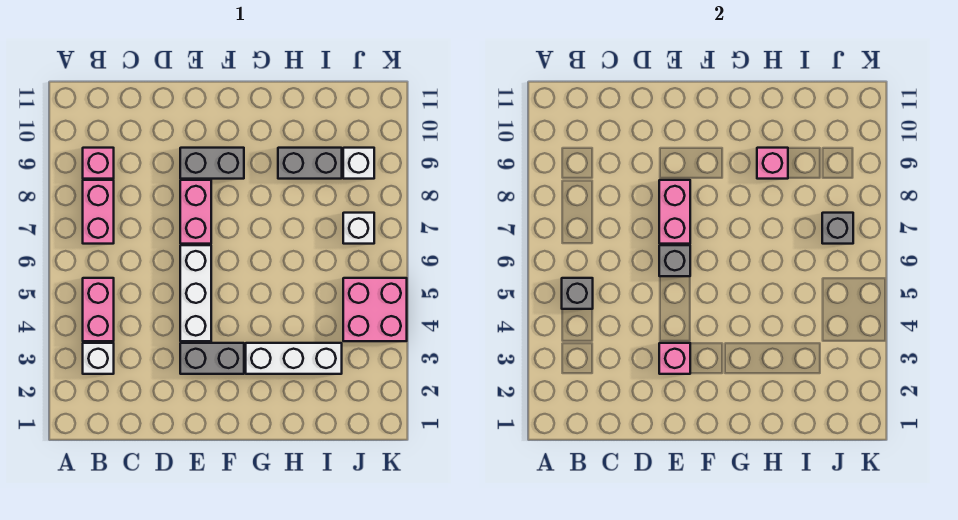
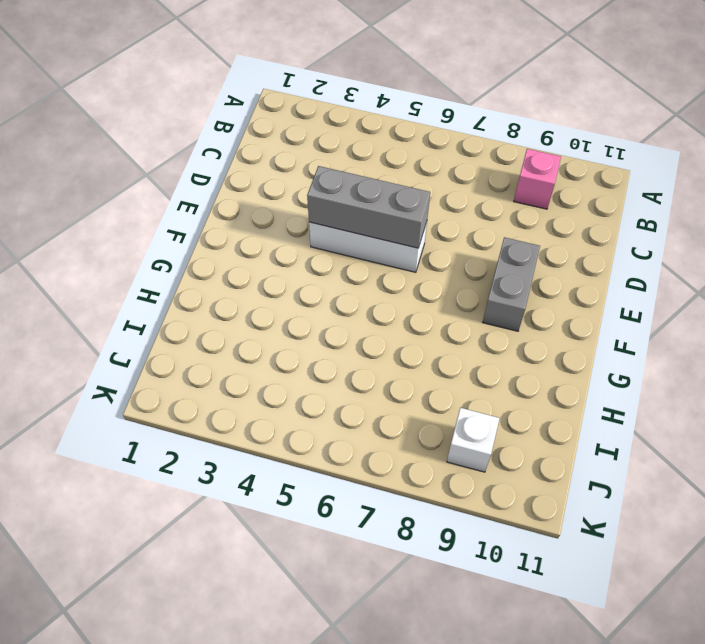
grey brick E4:E6 level 2 -> grey brick E6 level 2
none -> white brick B3 level 1
none -> pink brick B4:B5 level 1
none -> pink brick B7:B8 level 1

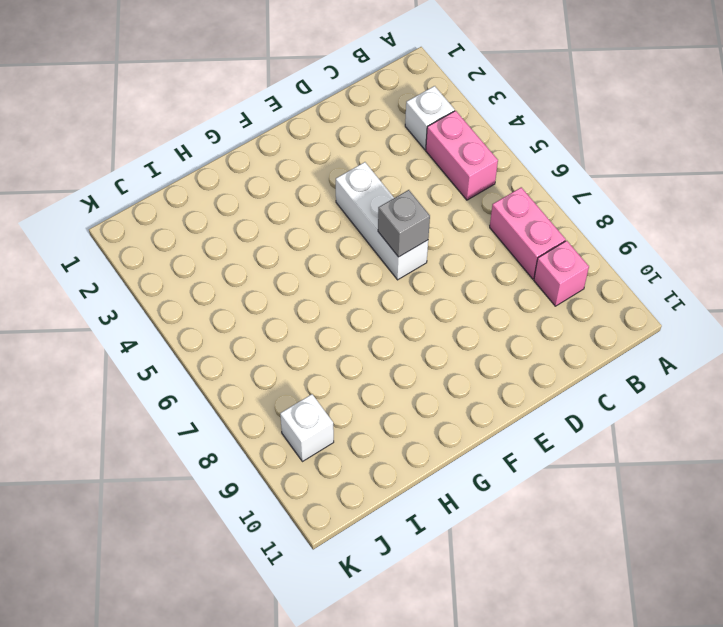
none -> grey brick E3:F3 level 1
none -> pink brick E7:E8 level 1
none -> grey brick E9:F9 level 1

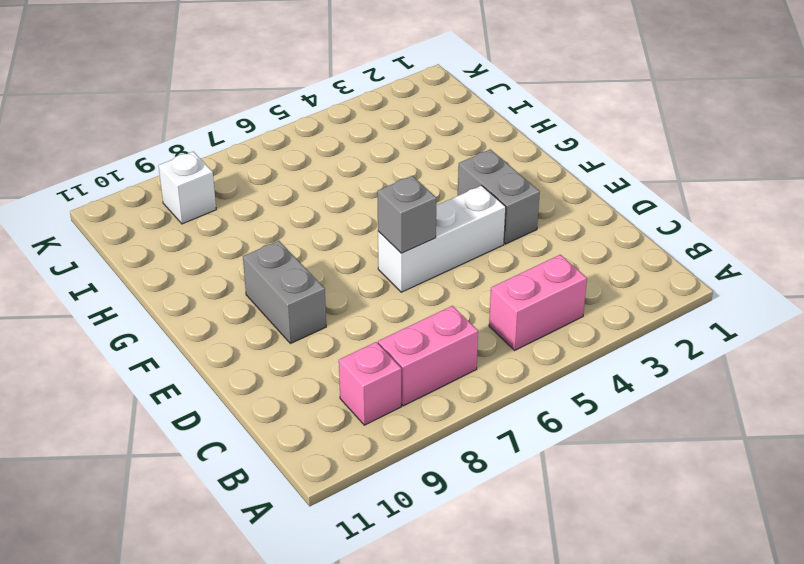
none -> white brick B3 level 1
none -> pink brick E7:E8 level 1
none -> white brick G3:I3 level 1

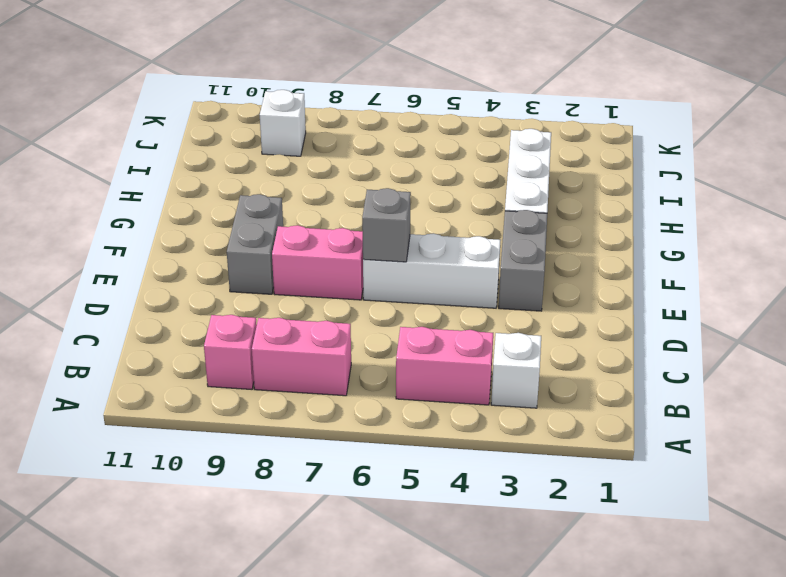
none -> grey brick H9:I9 level 1
none -> pink brick J4:K5 level 1
none -> white brick J7 level 1

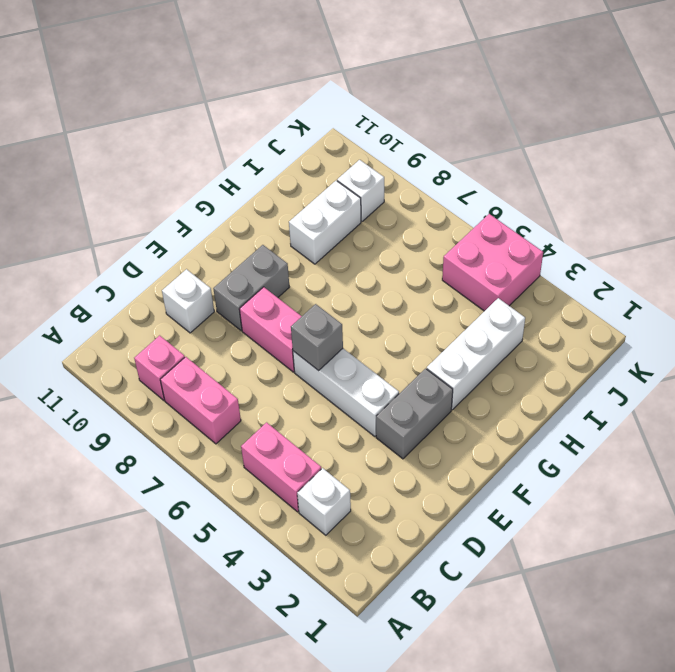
white brick D10 level 1 -> white brick J7 level 1
white brick H9:I9 level 1 -> grey brick H9:I9 level 1
none -> grey brick B5 level 2
none -> pink brick E3 level 2
none -> pink brick E7:E8 level 2

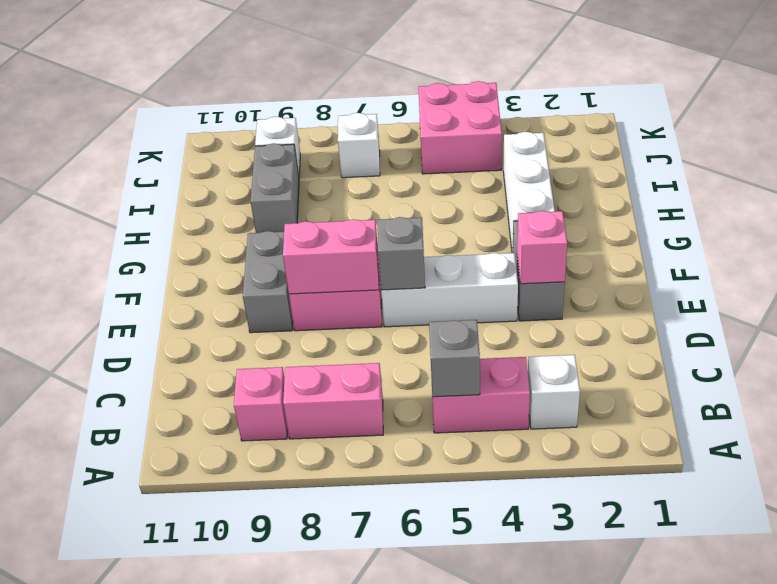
none -> pink brick H9 level 2
none -> grey brick J7 level 2

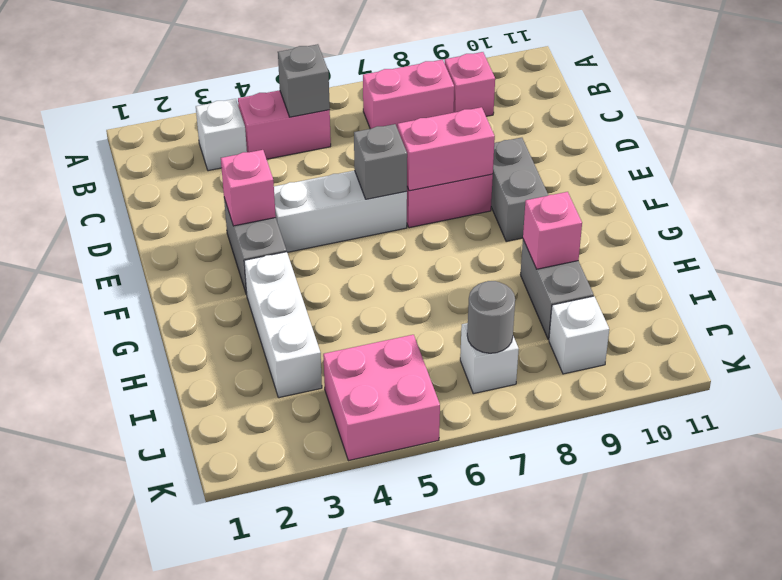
grey round brick J7 level 2 -> grey brick J7 level 2

